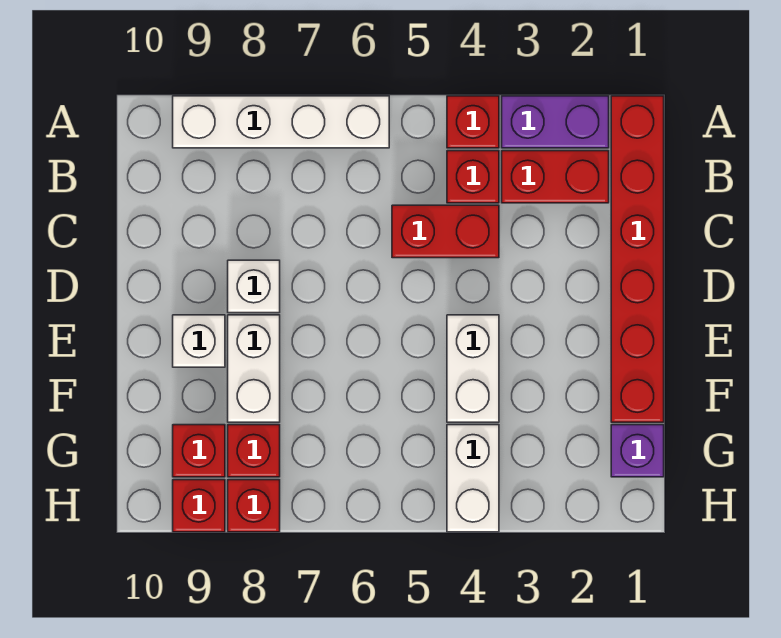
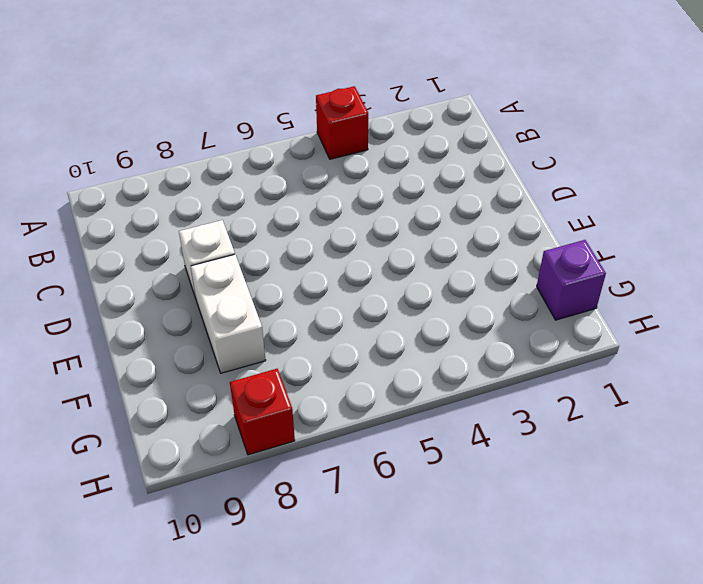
none -> red brick A1:F1 level 1
none -> purple brick A2:A3 level 1
none -> white brick A6:A9 level 1

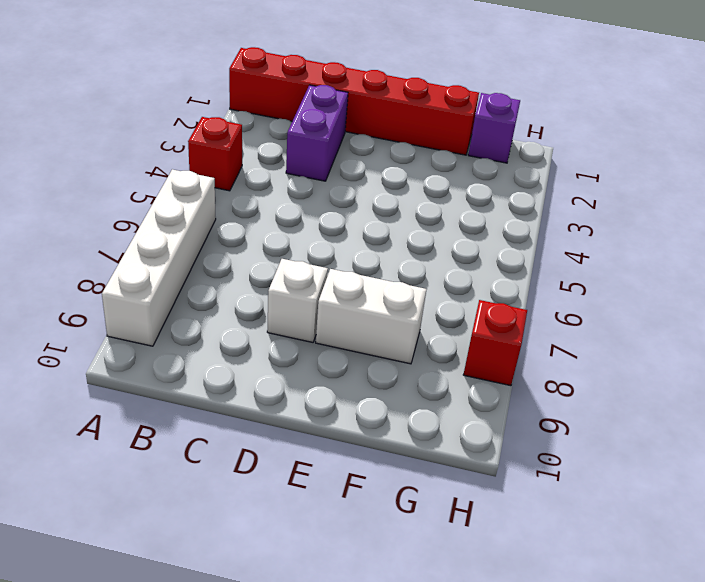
purple brick C2:C3 level 1 -> purple brick A2:A3 level 1
none -> red brick B2:B3 level 1
none -> red brick B4 level 1
none -> red brick C4:C5 level 1

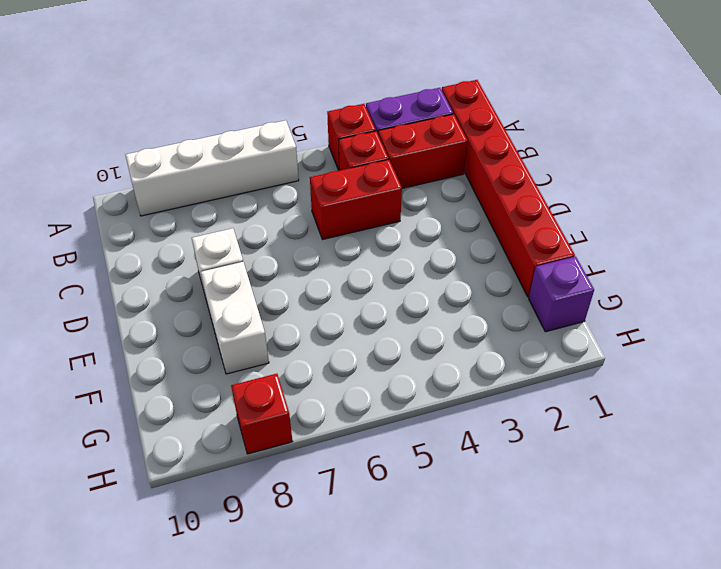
none -> white brick E4:F4 level 1
none -> white brick E9 level 1
none -> white brick G4:H4 level 1

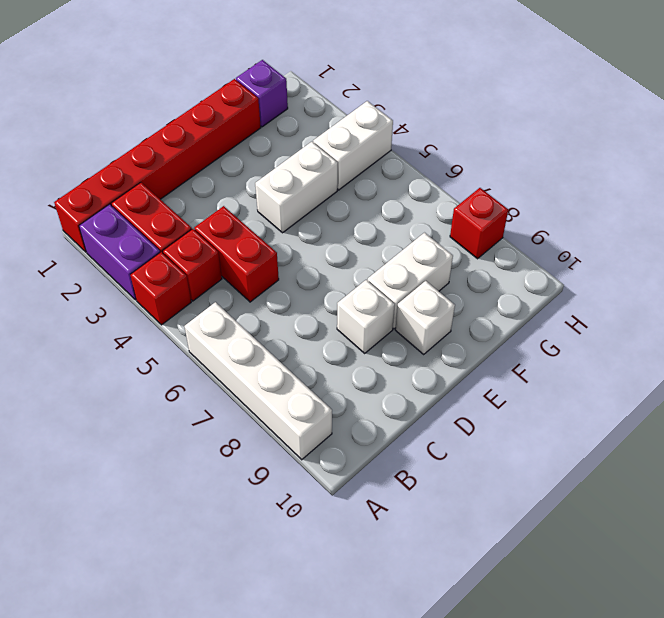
none -> red brick G8 level 1
none -> red brick G9 level 1
none -> red brick H9 level 1

